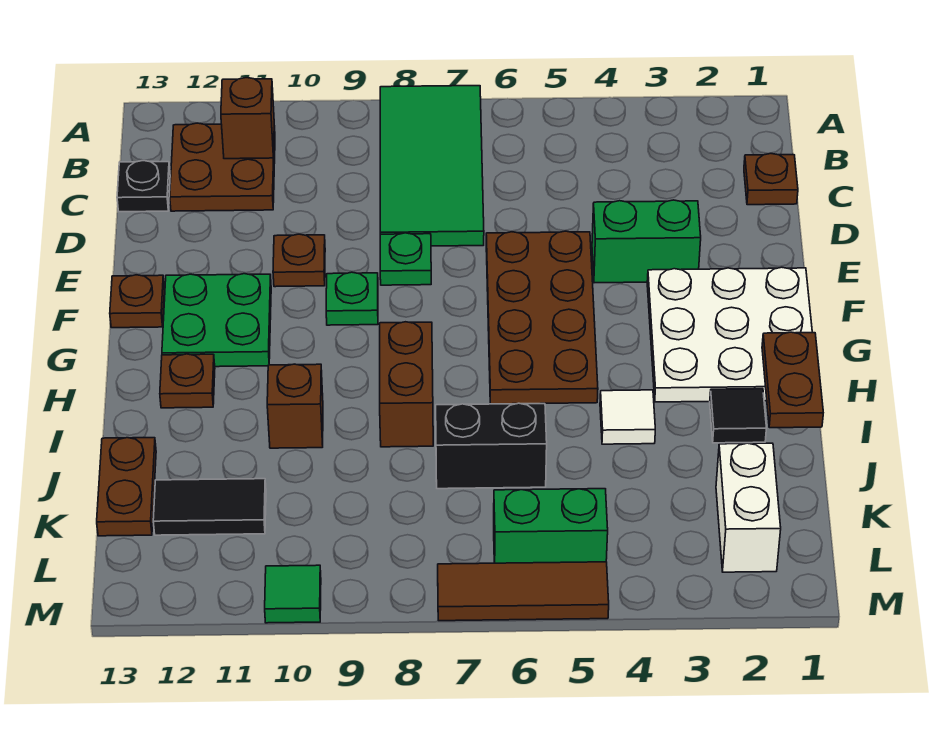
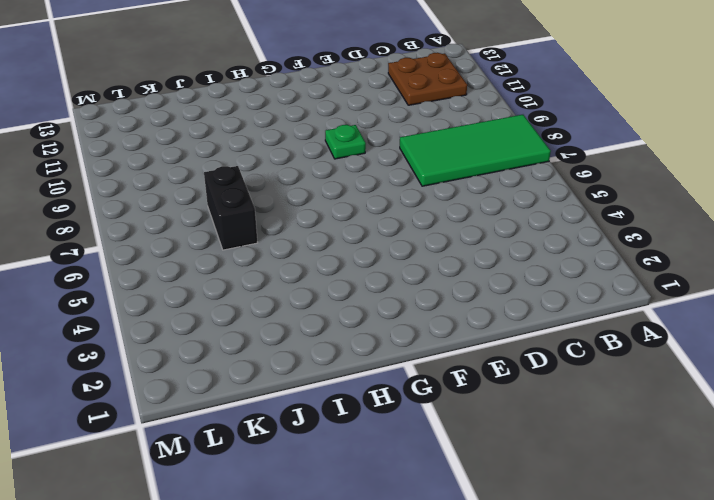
none -> brown plate C1 level 1
none -> black plate C13 level 1
none -> green brick E3:E4 level 1

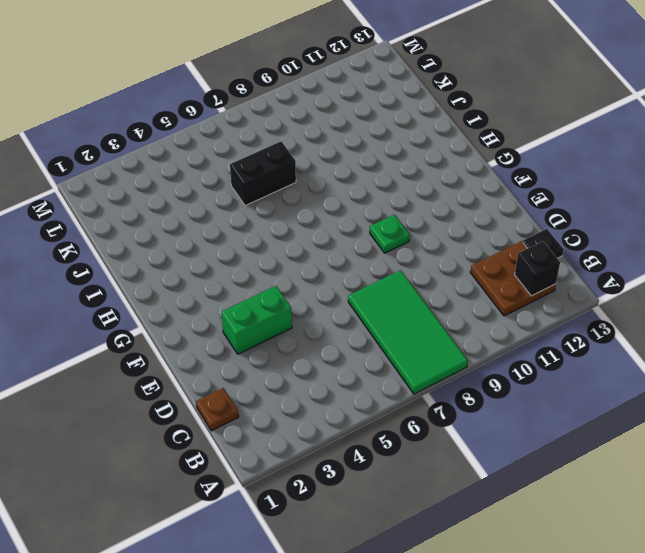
black brick B12 level 2 -> none
none -> brown plate E5:H6 level 1
none -> green plate E8 level 1
none -> brown plate E10 level 1

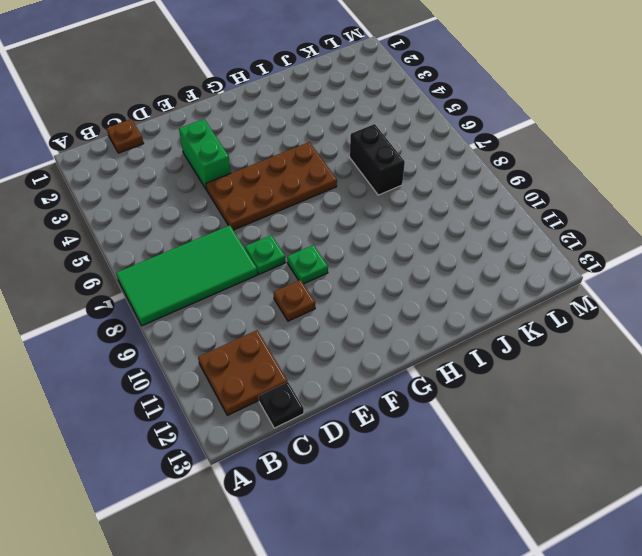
none -> white plate F1:H3 level 1
none -> green plate F11:G12 level 1
none -> brown plate F13 level 1

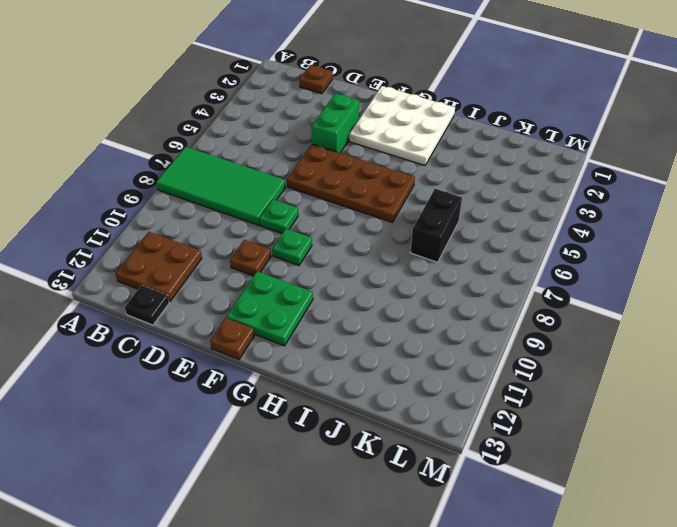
none -> brown brick H8:I8 level 1
none -> brown plate H12 level 1
none -> black tile I2 level 1

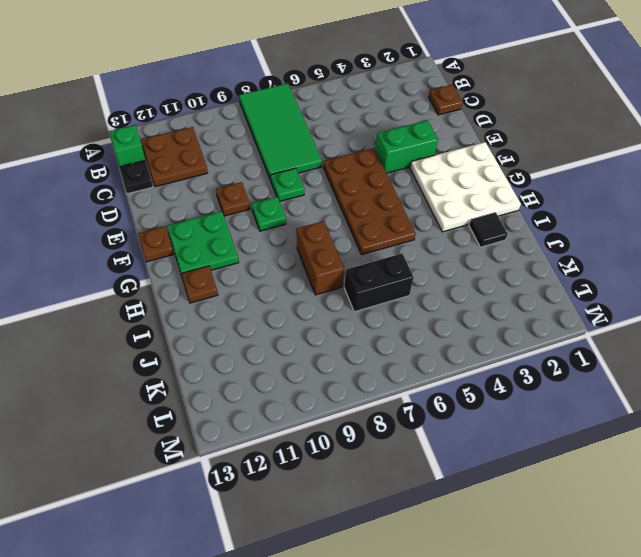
green brick B13 level 1 -> none
none -> white tile I4 level 1
none -> brown brick I10 level 1
none -> brown plate J13:K13 level 1

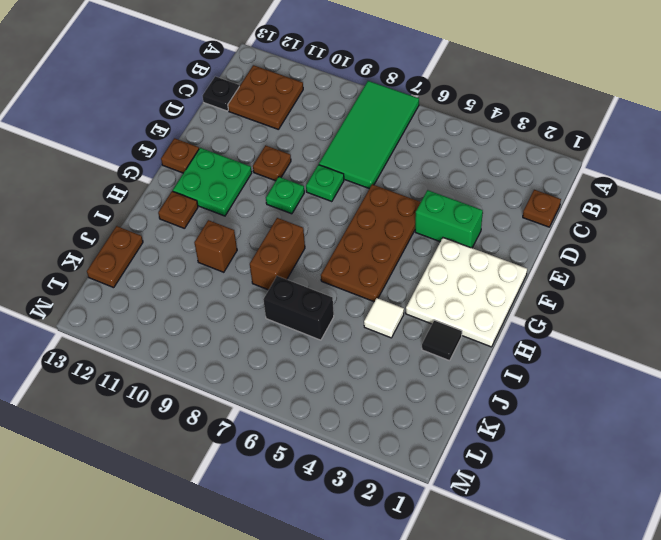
none -> white brick K2:L2 level 1
none -> black tile K11:K12 level 1
none -> green brick L5:L6 level 1

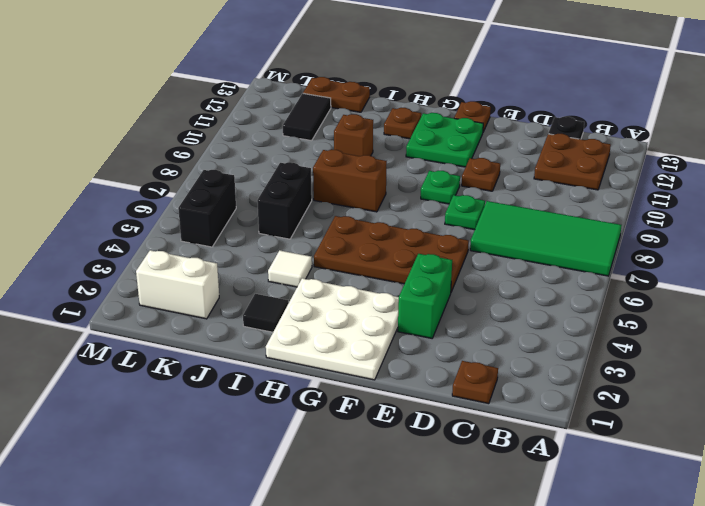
black brick L5:L6 level 1 -> green brick L5:L6 level 1
none -> brown tile M5:M7 level 1
none -> green tile M10 level 1
none -> brown brick B11 level 2

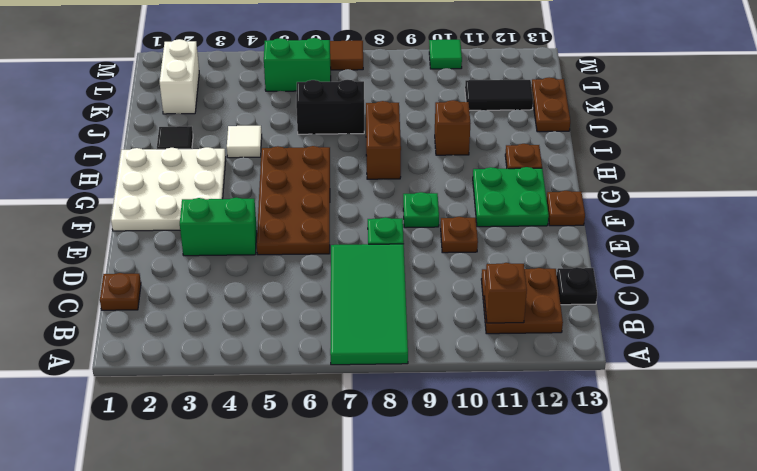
none -> brown plate H1:I1 level 2

